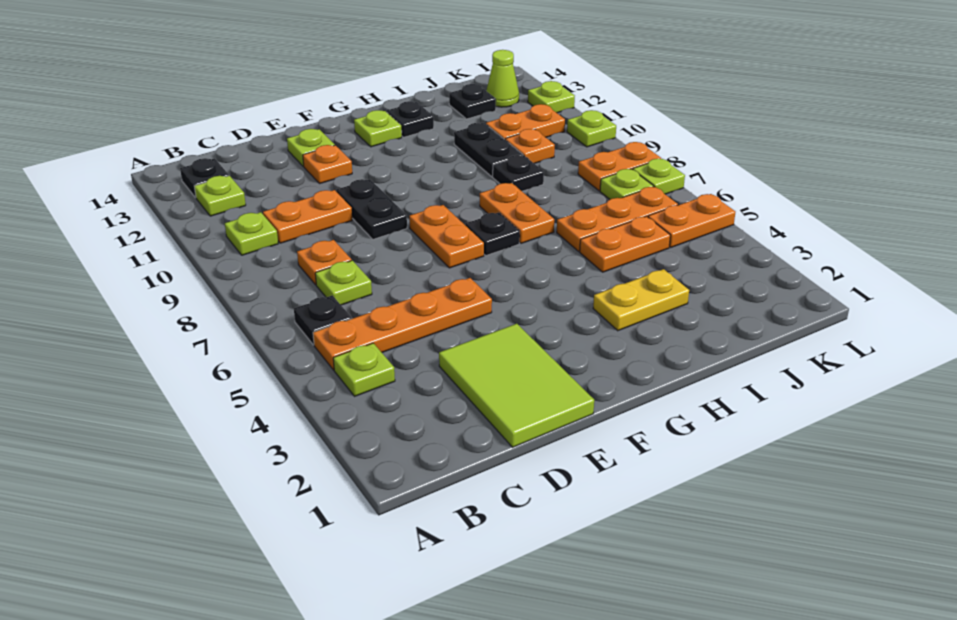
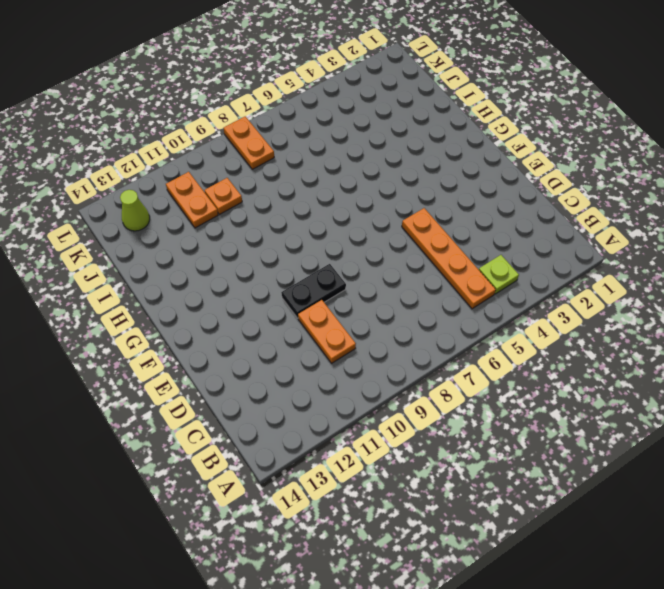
none -> black plate B6 level 1
none -> lime plate B10 level 1
none -> lime plate B12 level 1
none -> black plate B13 level 1

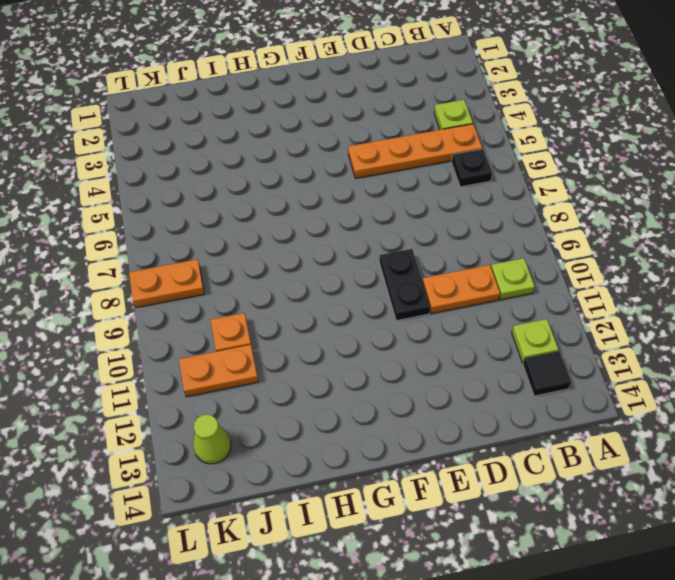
black tile B13 level 1 -> black plate B13 level 1
none -> lime plate C7 level 1
none -> orange plate C8 level 1
none -> lime tile D1:E3 level 1
none -> orange plate E12 level 1

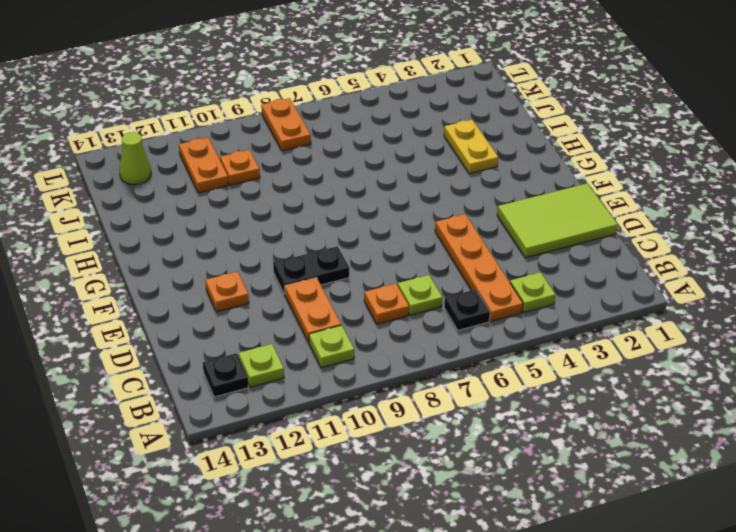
none -> lime plate E13 level 1
none -> orange plate F7:F8 level 1
none -> black plate G7 level 1
none -> lime plate G13 level 1

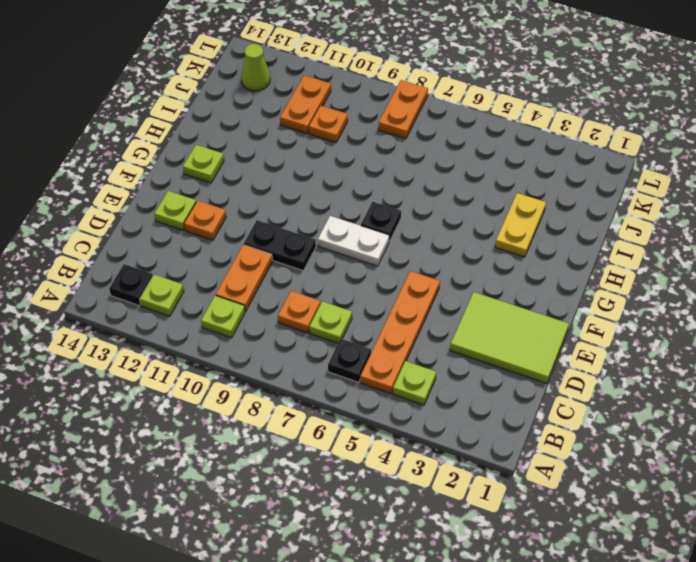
white plate F7:F8 level 1 -> orange plate F7:F8 level 1
none -> orange plate H7:H8 level 1
none -> black plate H13 level 1
none -> orange plate I5:J5 level 1
none -> orange plate I6:K6 level 1

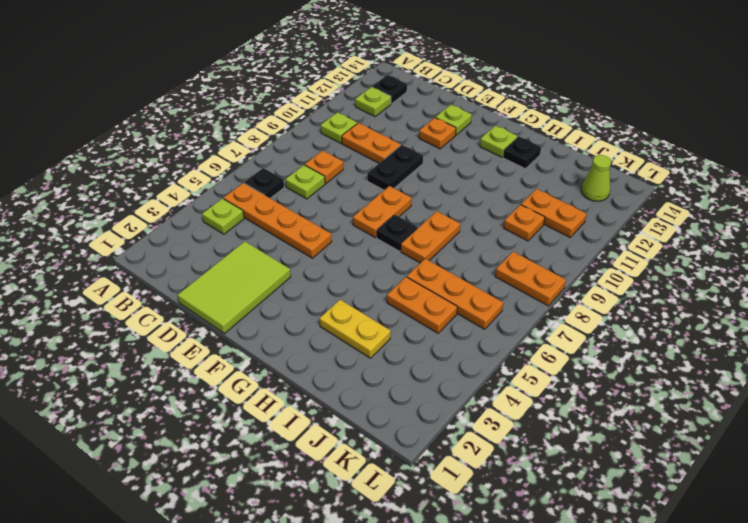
none -> black plate I9 level 1
none -> black plate I10:I11 level 1
none -> black plate J13 level 1
none -> orange plate K5:L5 level 1

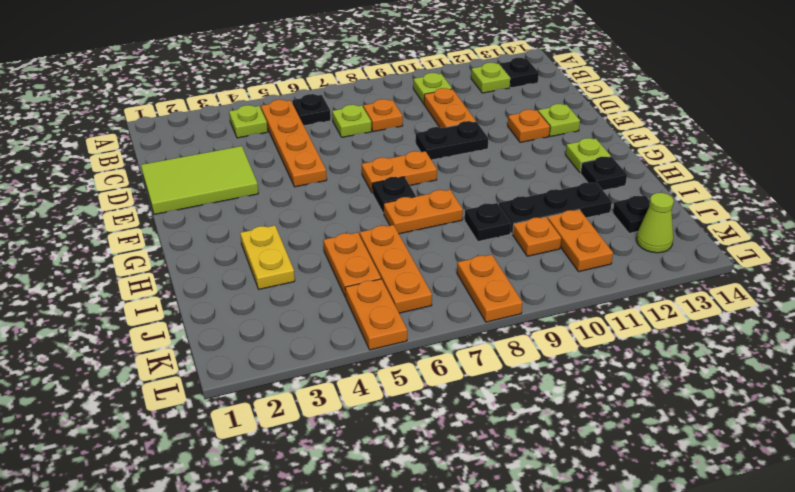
black plate I10:I12 level 1 -> black plate I10:I11 level 1
none -> lime plate K7 level 1
none -> lime plate L7 level 1
none -> lime plate L10 level 1
none -> lime plate L12 level 1

